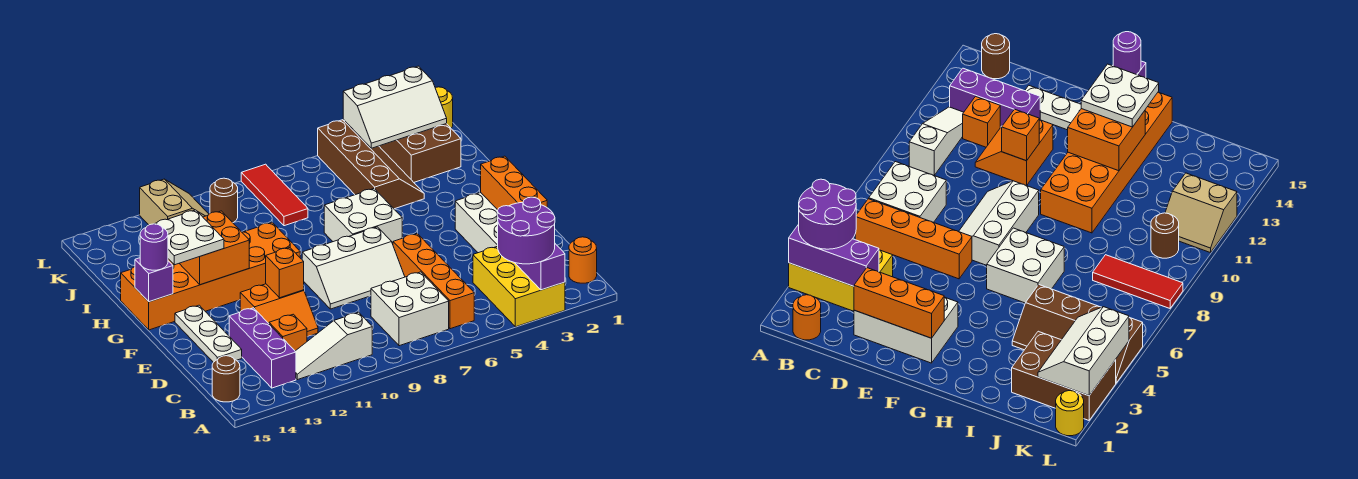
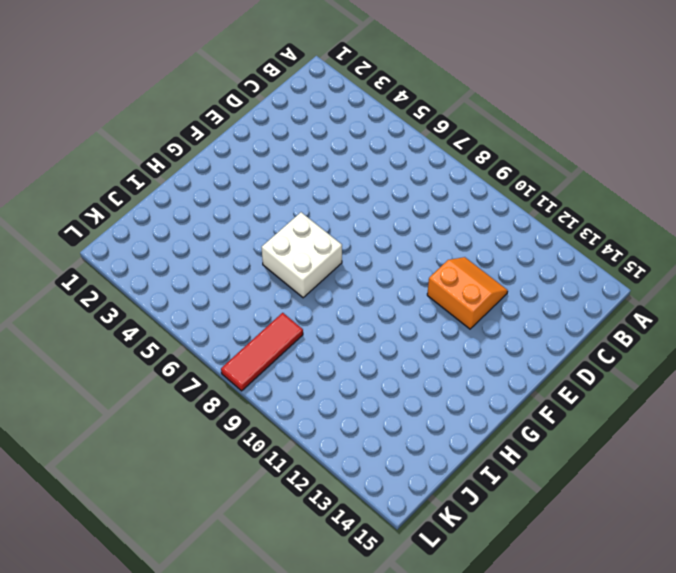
none -> yellow brick A3:C4 level 1
none -> orange round brick B1 level 1
none -> orange brick B6:E6 level 1

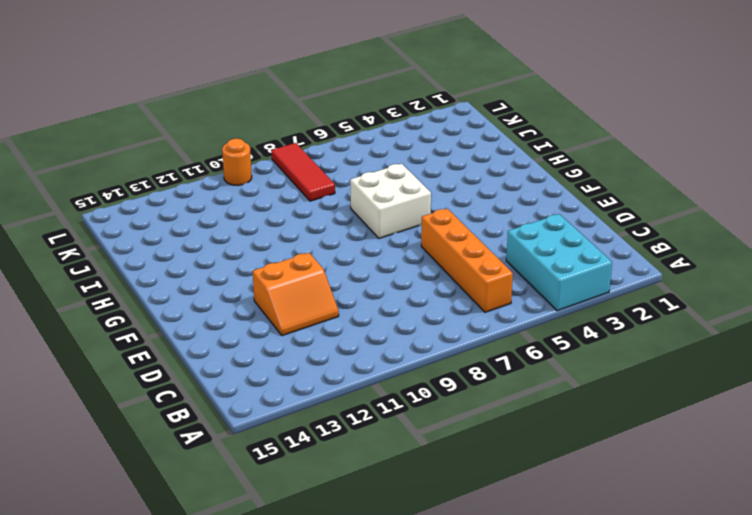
cyan brick A3:C4 level 1 -> yellow brick A3:C4 level 1
orange round brick L10 level 1 -> orange round brick B1 level 1
none -> white brick B7:C8 level 1
none -> white slope B10:B12 level 1 top 10
none -> purple brick B13:D13 level 1

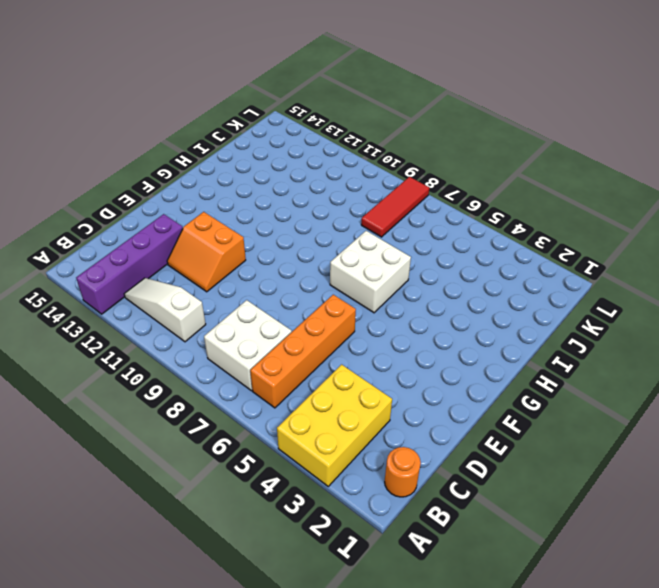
purple brick A13:D13 level 1 -> purple brick B13:D13 level 1
none -> brown round brick B15 level 1
none -> orange brick C12 level 1
none -> white brick D2:F3 level 1

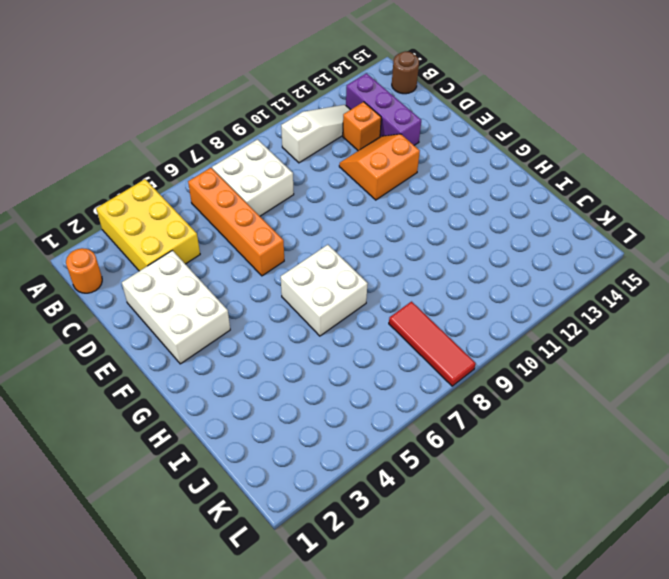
none -> white plate D14:F14 level 1
none -> white slope E7:F9 level 1 top F
none -> orange brick G10:H15 level 1

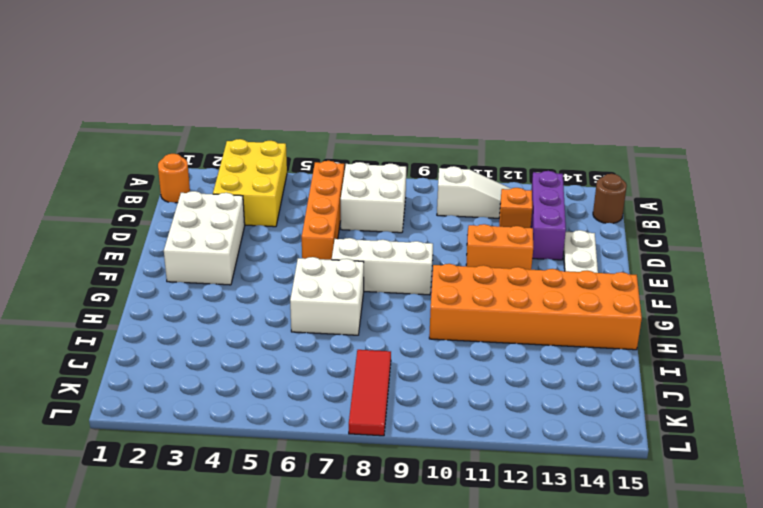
none -> brown slope I4:L5 level 1 top 5
none -> brown brick J2:L3 level 1
none -> brown round brick K10 level 1

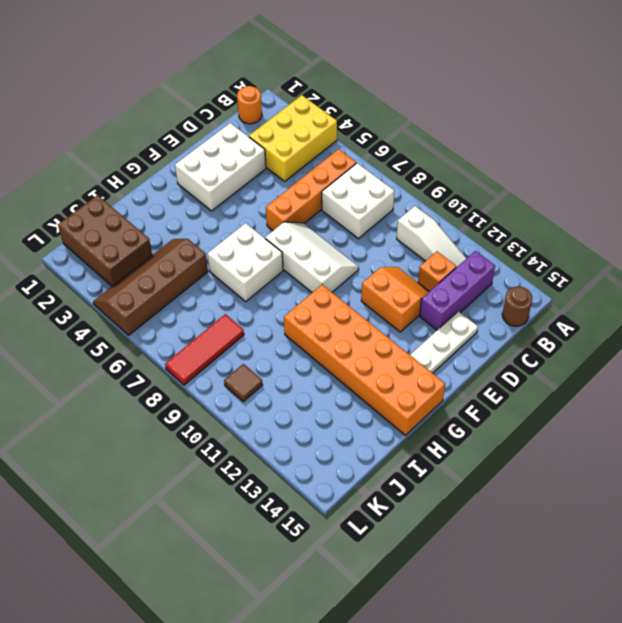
brown brick J1:K3 level 1 -> brown brick J2:L3 level 1
brown tile K10 level 1 -> brown round brick K10 level 1
none -> tan slope K11:L12 level 1 top 12
none -> yellow round brick L1 level 1
none -> purple brick A3:C3 level 2

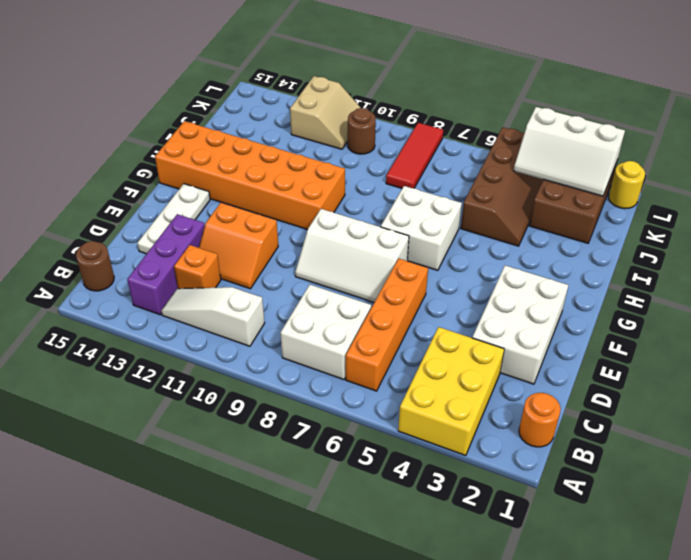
none -> purple brick A3:C3 level 2
none -> orange brick D2:F2 level 2
none -> orange brick E11 level 2

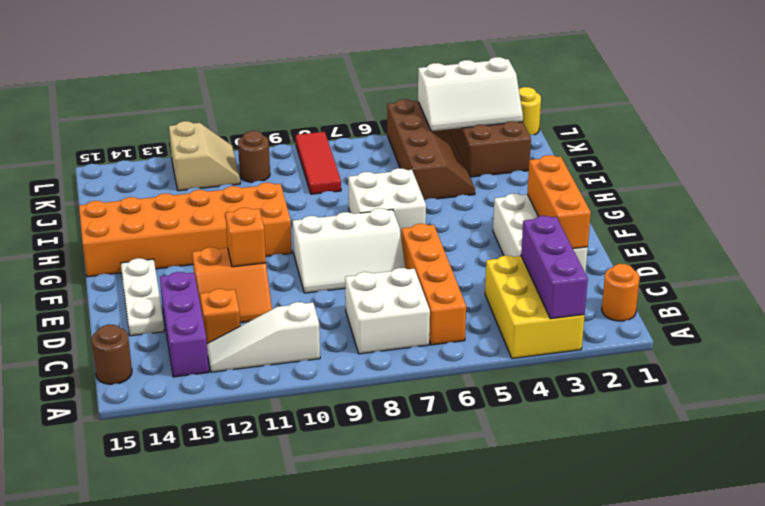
none -> orange brick G12:H13 level 2
none -> purple brick G15 level 2
none -> purple round brick A3:B4 level 3

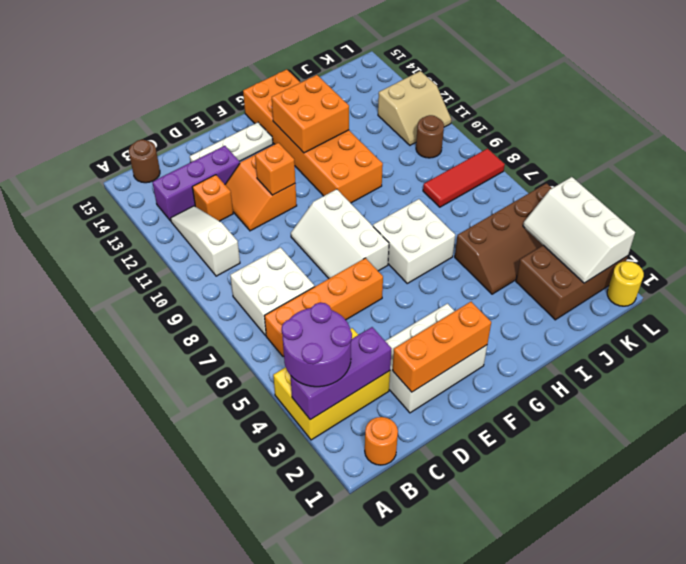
none -> purple brick G15 level 2
none -> white plate G13:H14 level 3
none -> purple round brick G15 level 3

